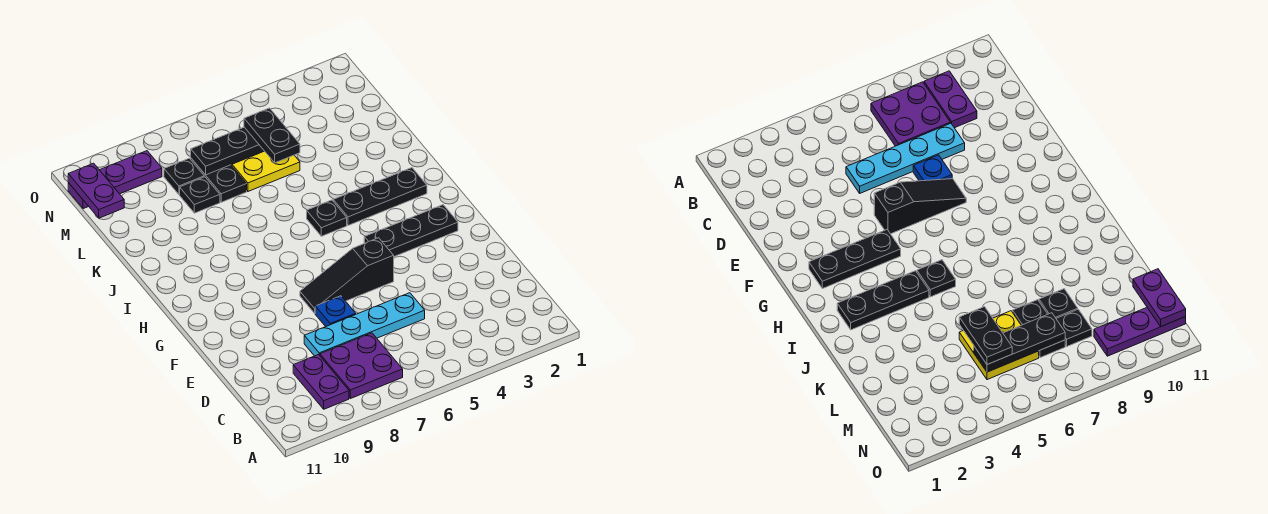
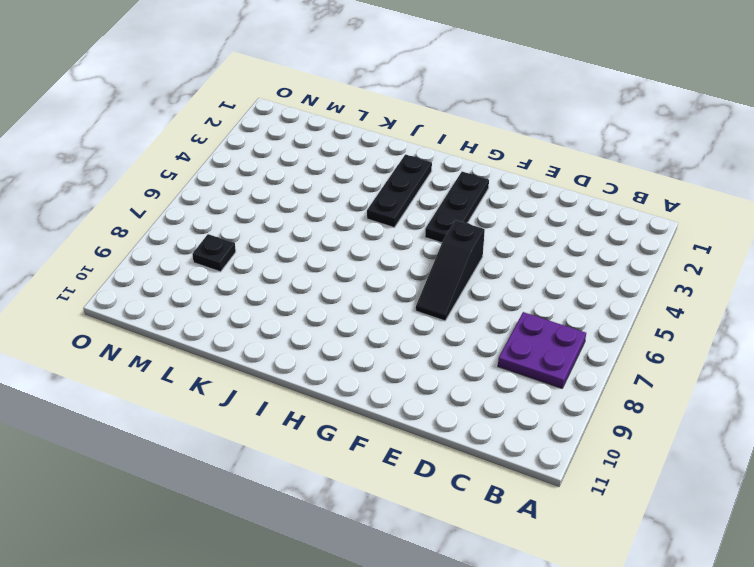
none -> purple plate B9:C9 level 1
none -> cyan plate D5:D8 level 1
none -> blue plate E7 level 1

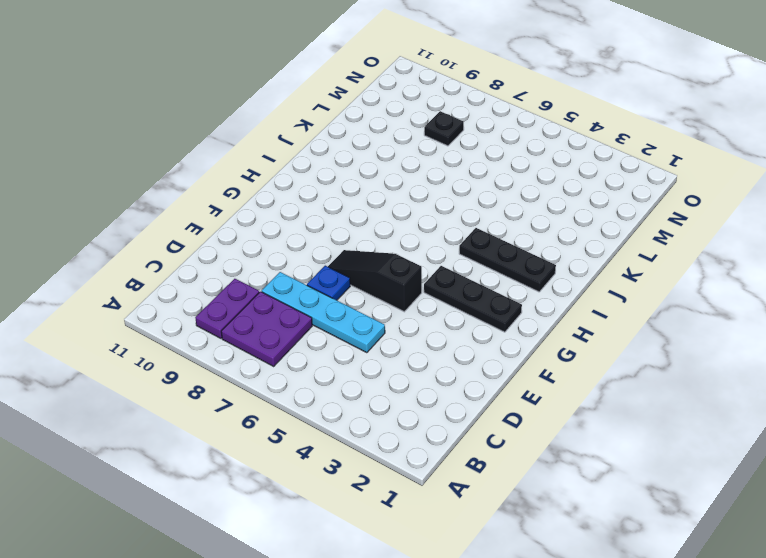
none -> black plate I5 level 1
none -> yellow plate L5:M6 level 1
none -> black plate L7:M7 level 1

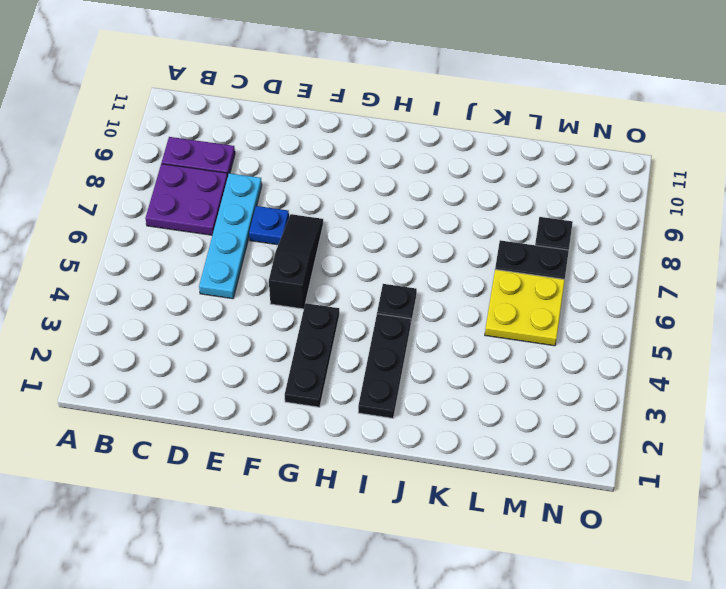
none -> black plate L8 level 1
none -> purple plate N9:N11 level 1
none -> black plate M5:M7 level 2

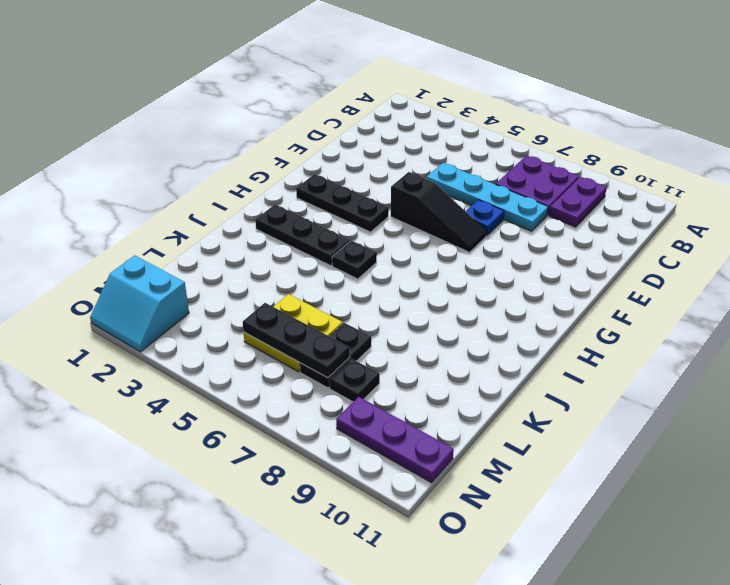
cyan slope N1:O2 level 1 top N -> none
none -> black plate L8 level 1
none -> purple plate M11:N11 level 2
none -> black plate L5:M5 level 3

